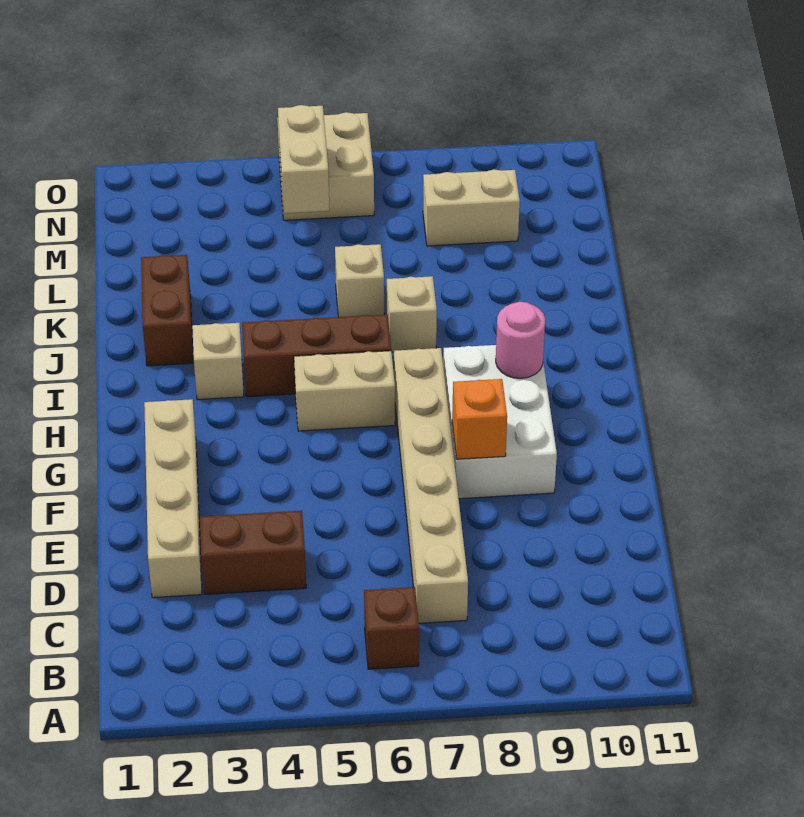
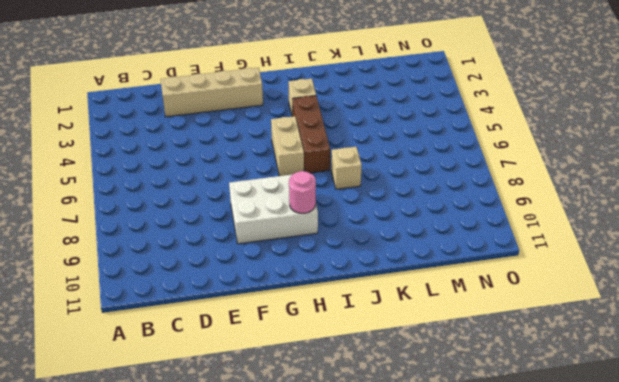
none -> brown brick B6 level 1
none -> tan brick C7:H7 level 1
none -> brown brick D3:D4 level 1

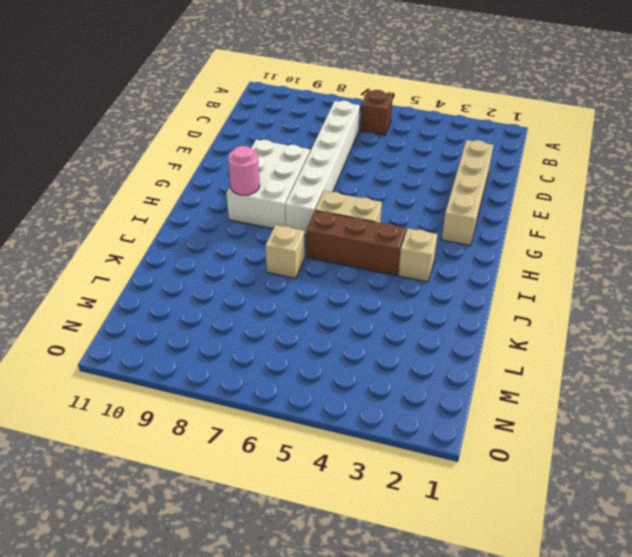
white brick C7:H7 level 1 -> tan brick C7:H7 level 1
none -> brown brick D3:D4 level 1
none -> brown brick J2:K2 level 1
none -> tan brick K6 level 1

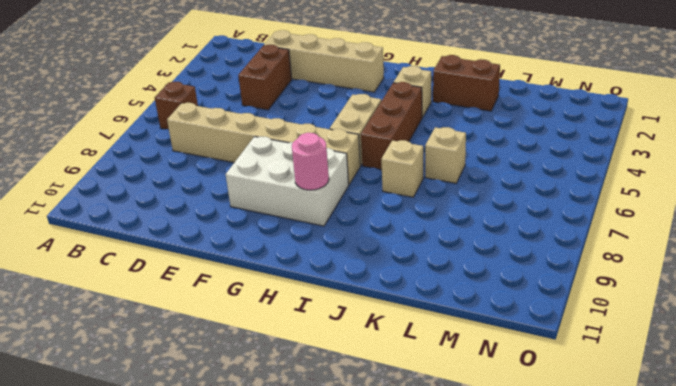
none -> tan brick M8:M9 level 1
none -> tan brick N5:O6 level 1
none -> orange brick F8 level 2

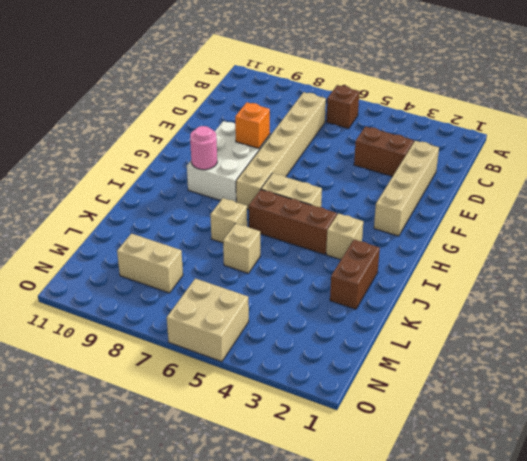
none -> tan brick M5:N5 level 2

